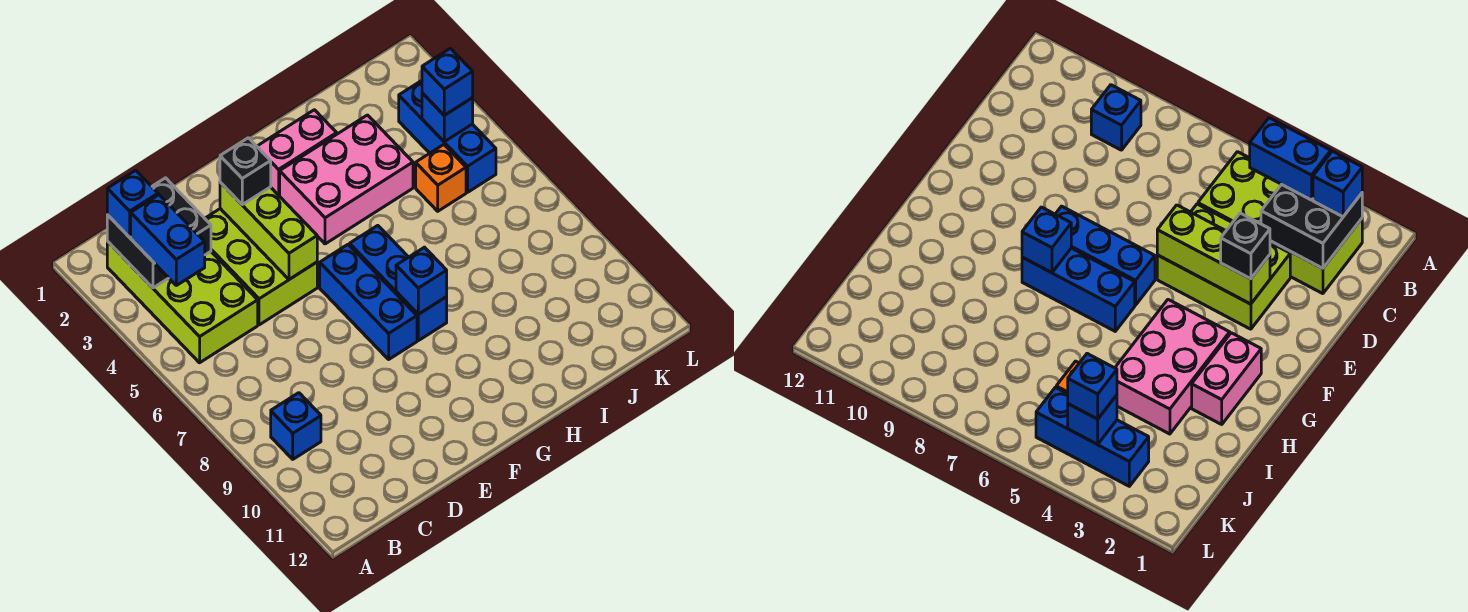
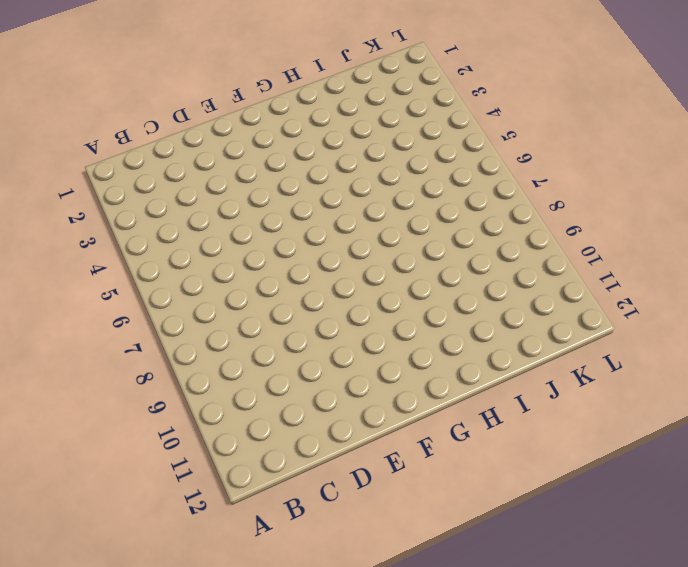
none -> lime brick B2:C5 level 1
none -> blue brick B9 level 1
none -> lime brick D3:E5 level 1

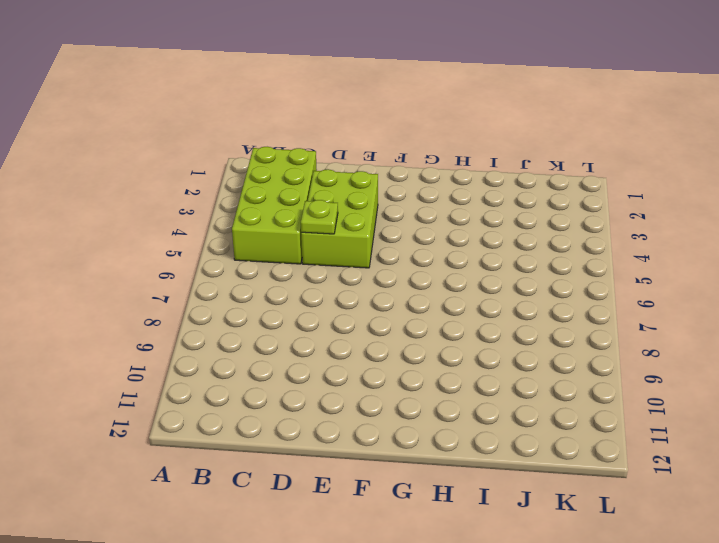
lime plate D5 level 2 -> none
none -> blue brick B9 level 1
none -> blue brick F6:F8 level 1
none -> pink brick G2:H2 level 1

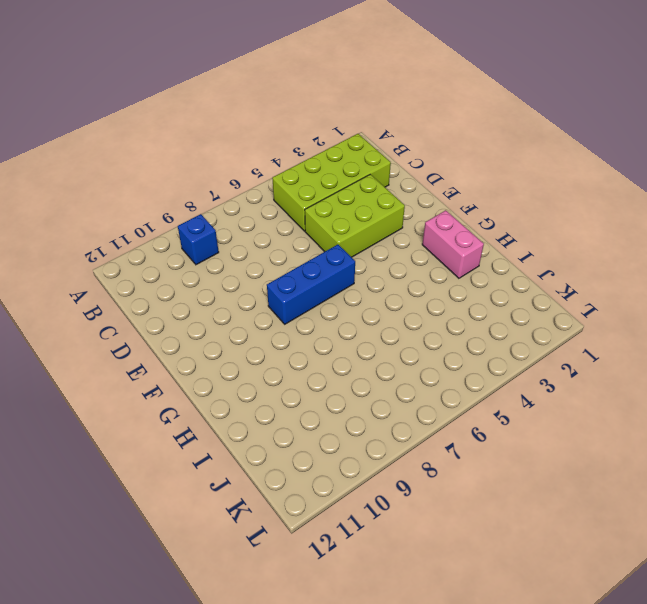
none -> pink brick G3:I4 level 1
none -> blue brick G6:G8 level 1
none -> orange brick J5 level 1

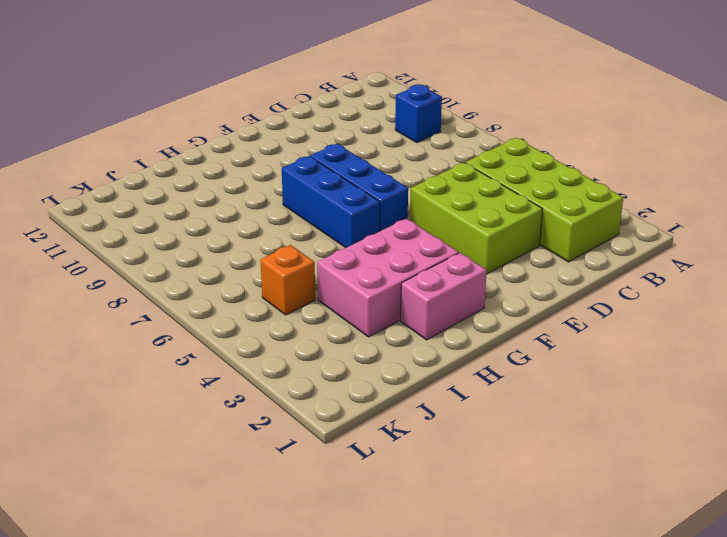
none -> blue brick K3:K5 level 1
none -> black brick B2:C3 level 2
none -> lime brick E3:E5 level 2

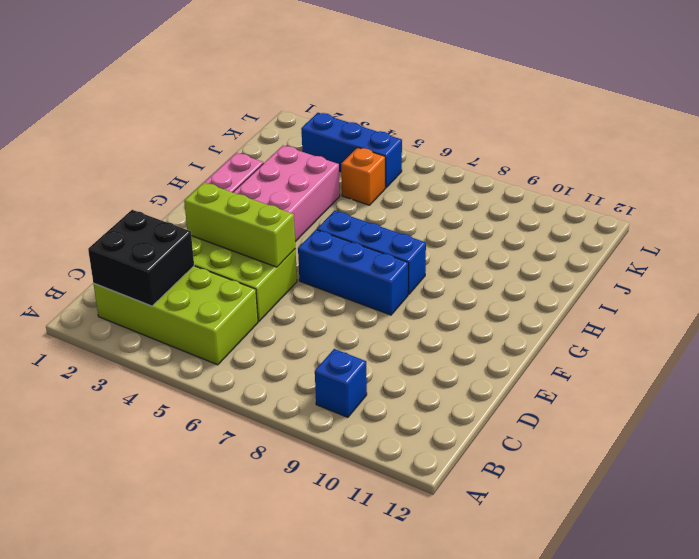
none -> blue brick G8 level 2
none -> blue brick K4 level 2
none -> blue brick B2 level 3

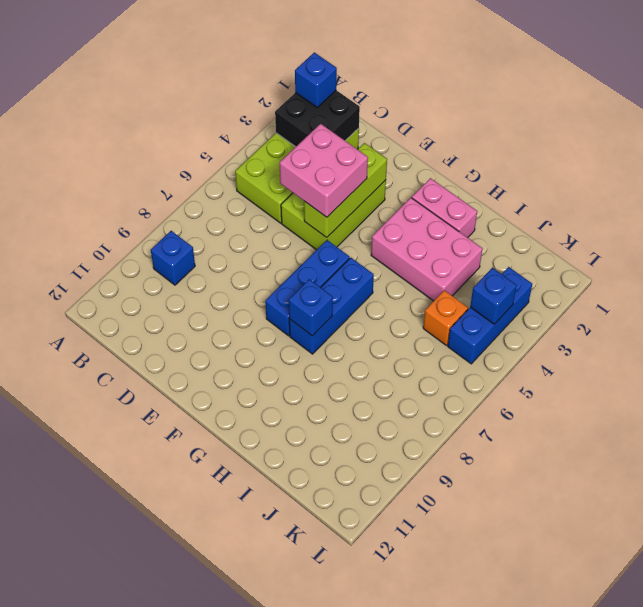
pink brick D4:E5 level 3 -> none
none -> blue brick B3:B4 level 3
none -> black brick E3 level 3
none -> blue brick K4 level 3

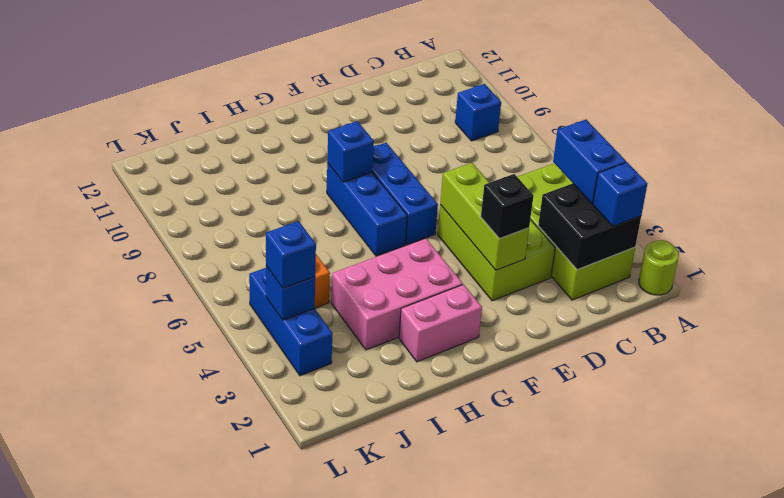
lime round brick A1 level 1 -> none

